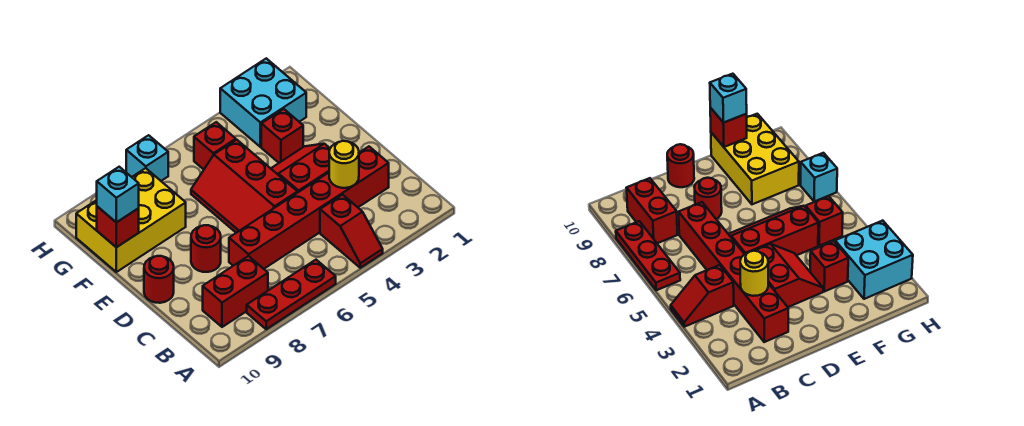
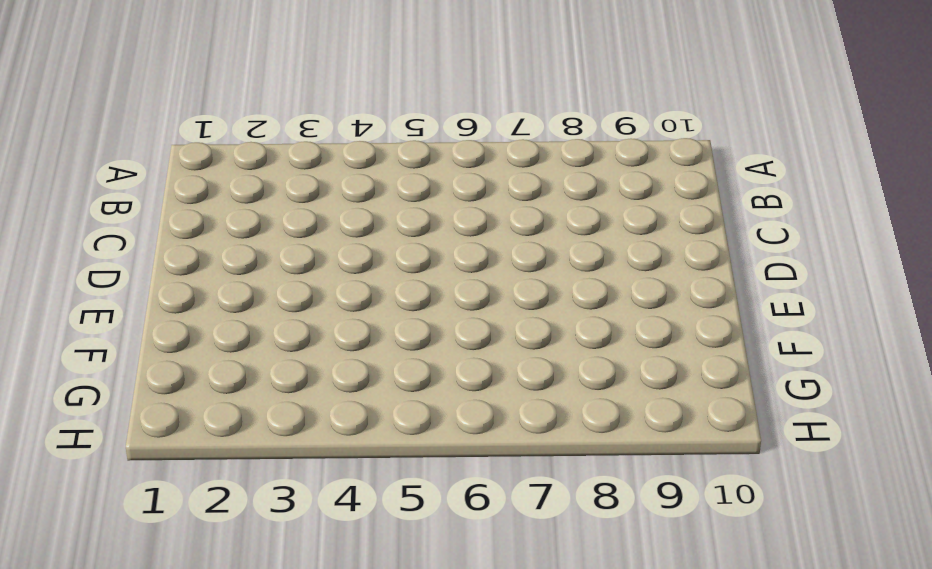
none -> red slope A4:B4 level 1 top B
none -> red plate A6:A8 level 1
none -> red brick B8:B9 level 1

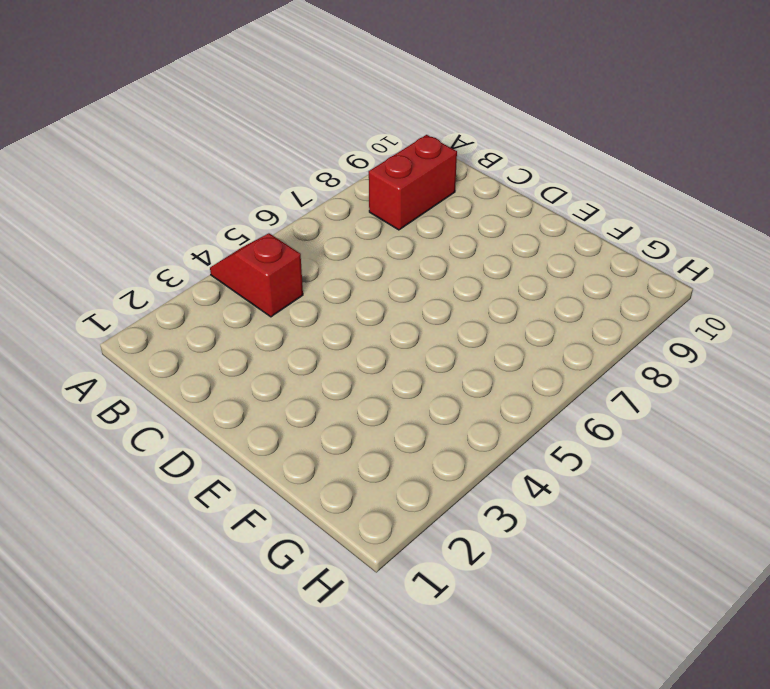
none -> red plate A6:A8 level 1
none -> red brick C2:C7 level 1
none -> red slope D3:E4 level 1 top D

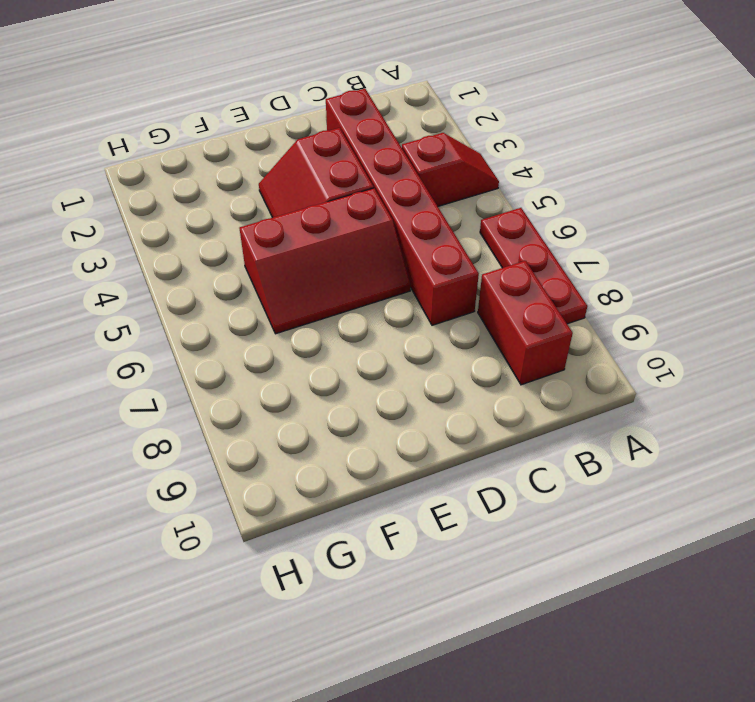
none -> red round brick D8 level 1
none -> red round brick D10 level 1
none -> red brick F3 level 1

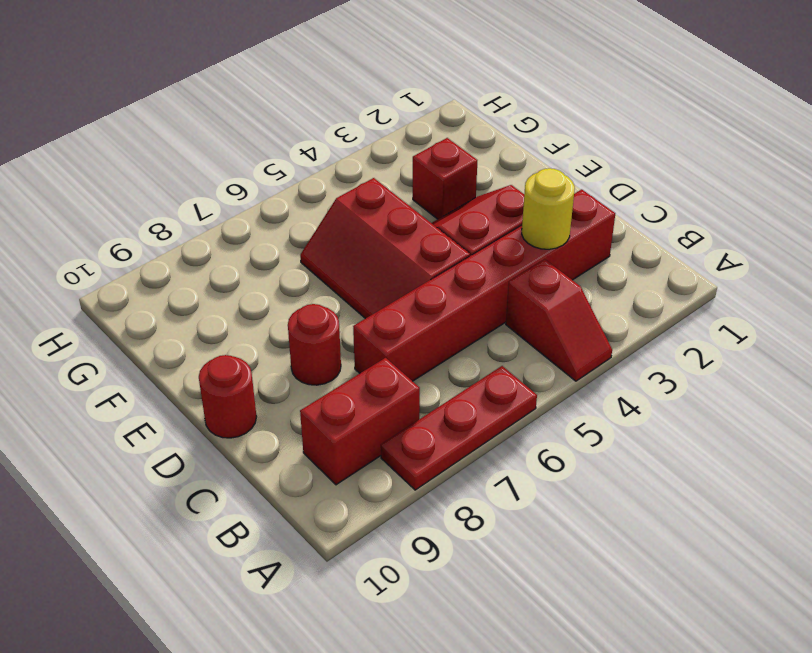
none -> yellow brick F8:G10 level 1
none -> cyan brick G2:H3 level 1
none -> red brick G5 level 1

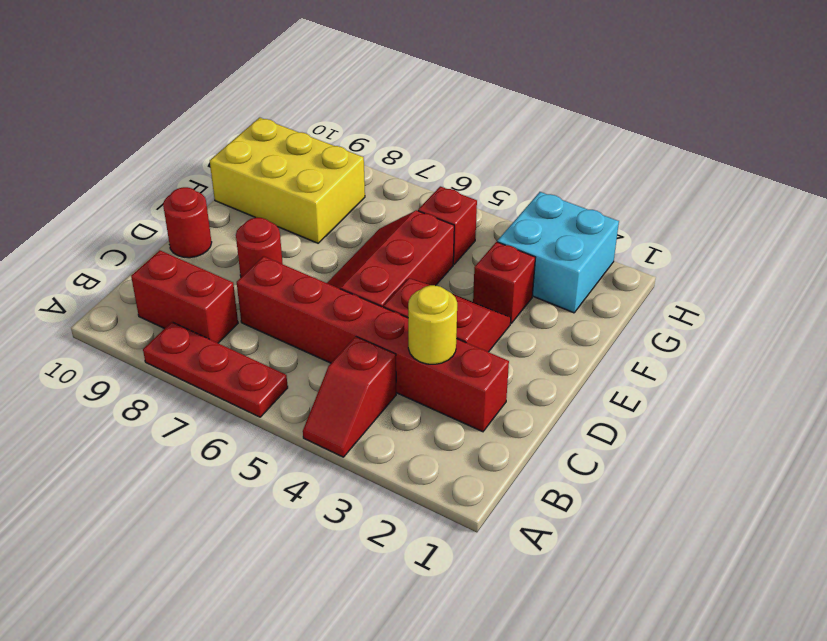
none -> cyan brick H7 level 1
none -> red brick F10 level 2
none -> cyan brick F10 level 3

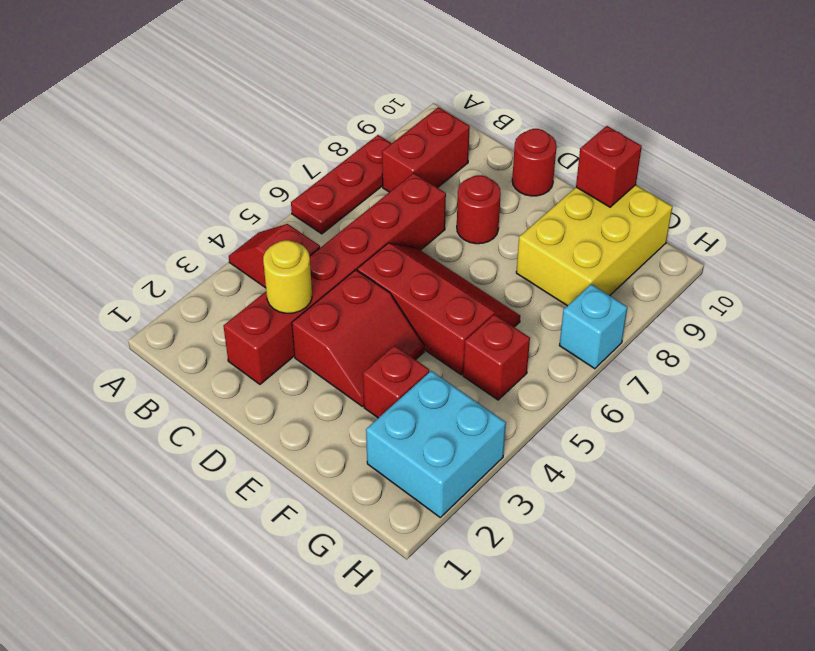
none -> cyan brick F10 level 3

